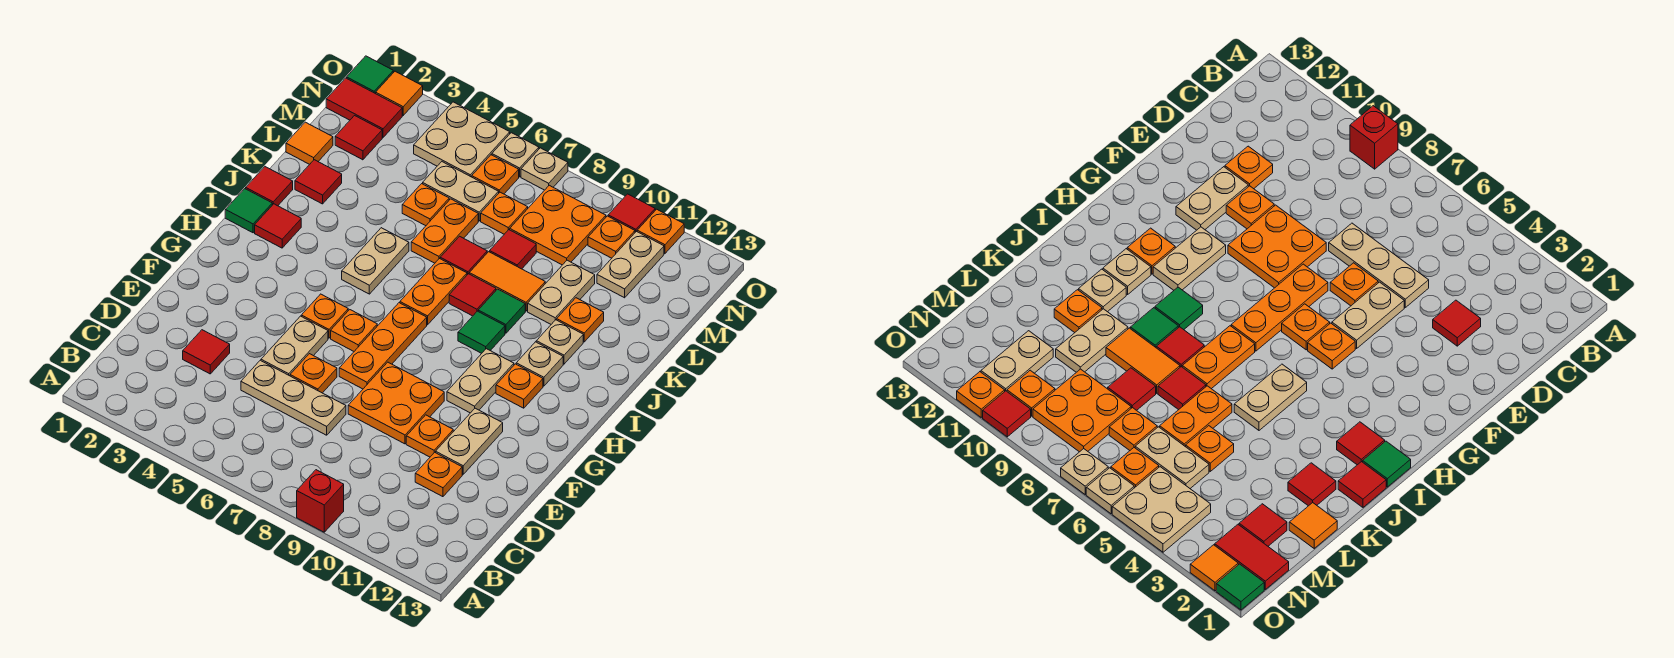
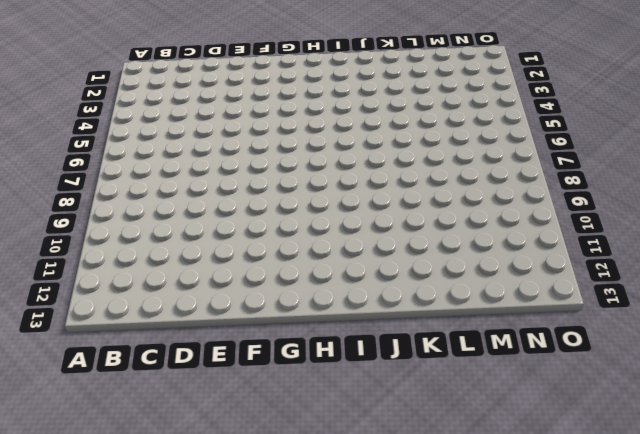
none -> red brick A9 level 1
none -> red tile D3 level 1
none -> tan plate D5:D7 level 1
none -> orange plate D11 level 1

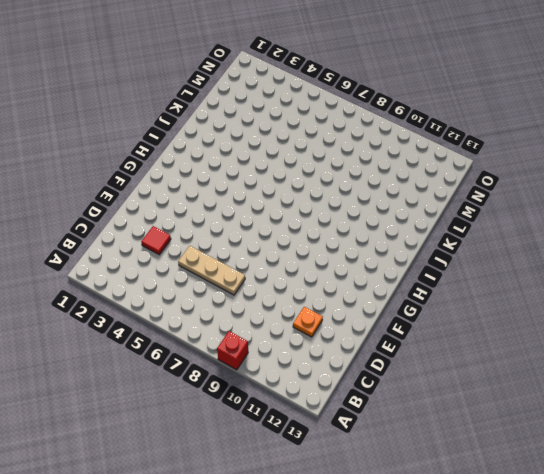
none -> tan plate E5:F5 level 1
none -> orange plate E6 level 1
none -> orange plate E8:F9 level 1
none -> orange plate E10 level 1

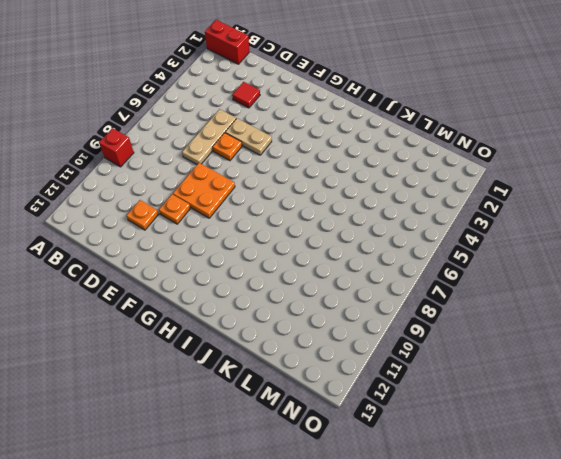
red brick A1:B1 level 1 -> none
none -> tan plate E11:F11 level 1
none -> orange plate F7:H7 level 1
none -> orange plate G5 level 1
none -> orange plate G6 level 1

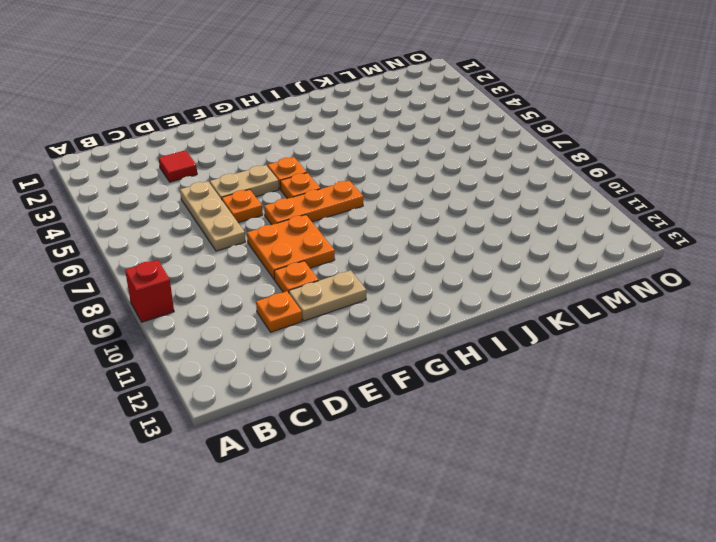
none -> tan plate G10:H10 level 1
none -> orange plate H11 level 1
none -> green tile I1 level 1
none -> red tile I2 level 1

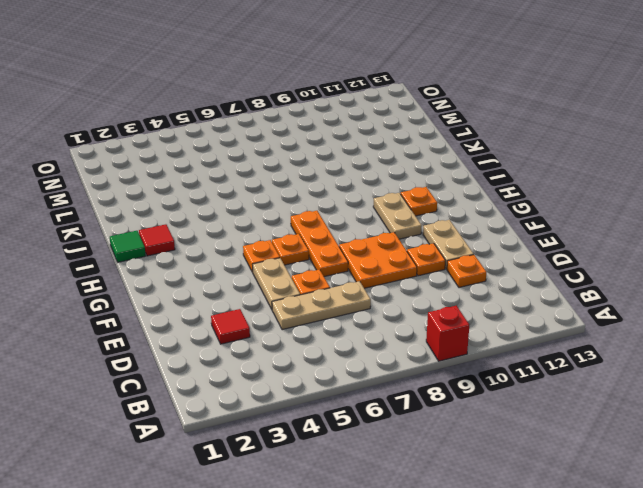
none -> tan plate I5:J5 level 1
none -> orange plate I7:J7 level 1
none -> green tile I9 level 1
none -> tan plate I11 level 1

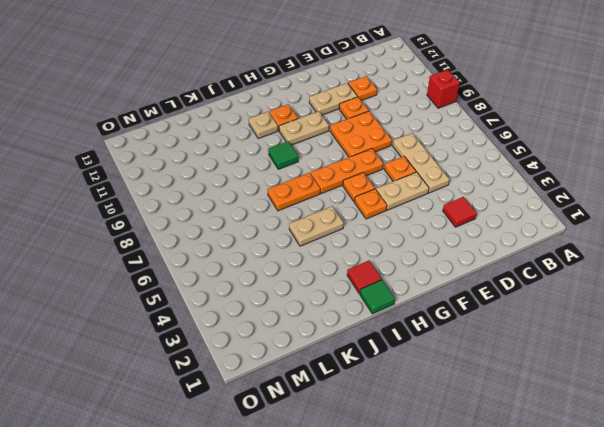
none -> red tile J1 level 1
none -> red tile J8 level 1
none -> green tile J9 level 1
none -> tan plate J11 level 1

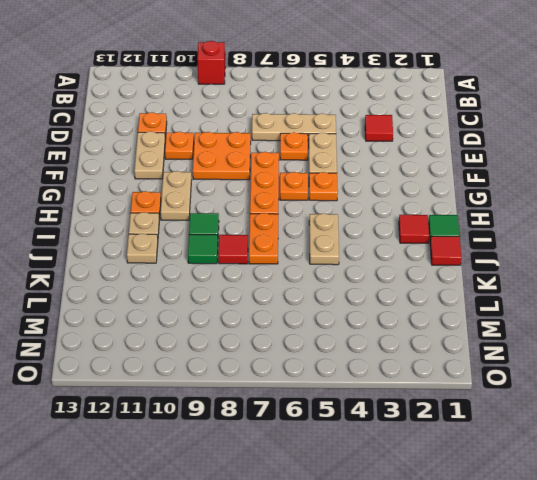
none -> red tile K2 level 1
none -> orange plate K6:L6 level 1
none -> red tile K7 level 1
none -> orange tile K8:K9 level 1

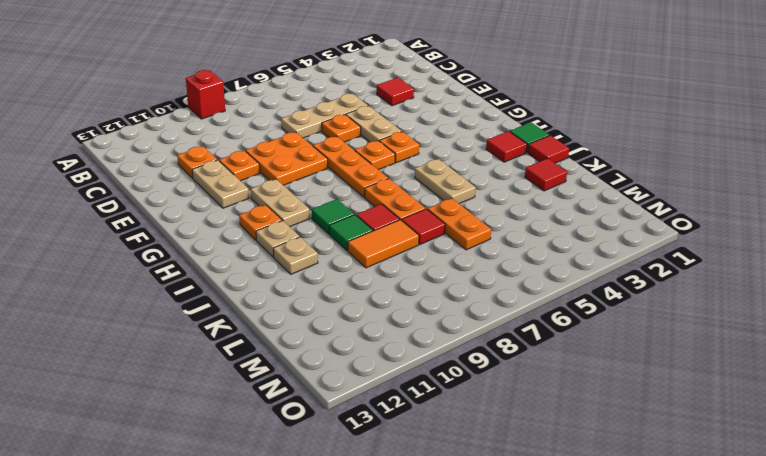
none -> tan plate K10:L10 level 1
none -> orange plate K11 level 1
none -> orange tile L1 level 1
none -> orange plate L5 level 1

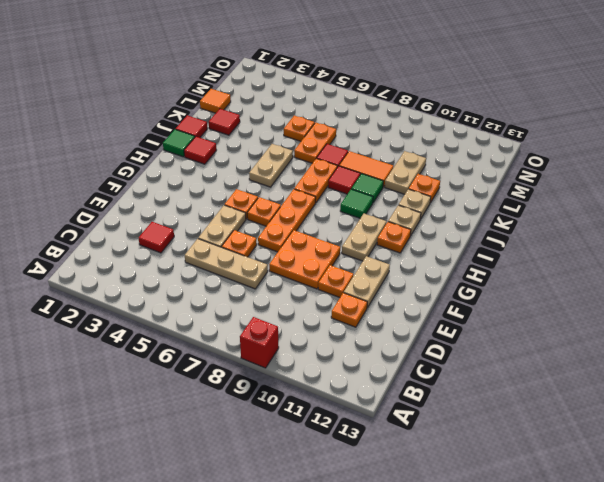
none -> red tile L8 level 1
none -> red tile M2 level 1
none -> tan plate M5:M6 level 1
none -> orange plate M7 level 1

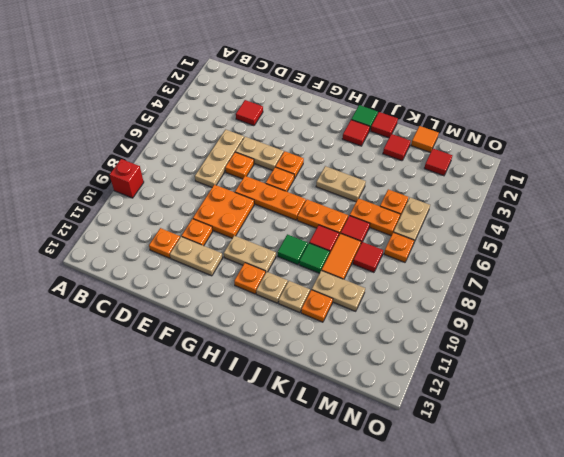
none -> orange plate M8:N9 level 1
none -> tan plate M11:N11 level 1
none -> red tile N1:N2 level 1
none -> tan plate N4:O5 level 1

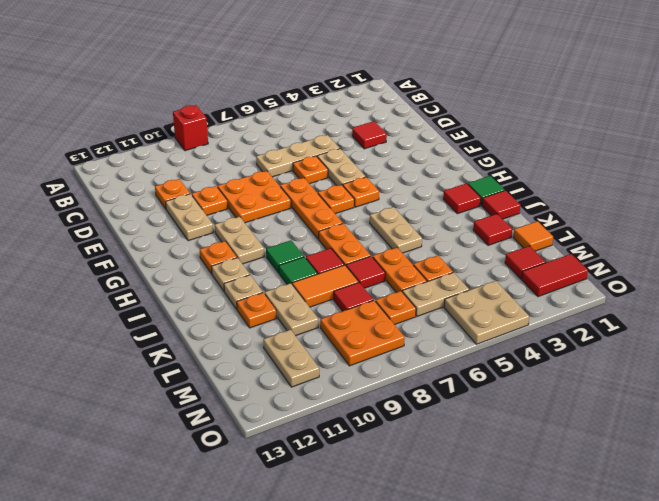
none -> orange plate N6 level 1
none -> orange plate N10 level 1
none -> green tile O1 level 1
none -> orange tile O2 level 1

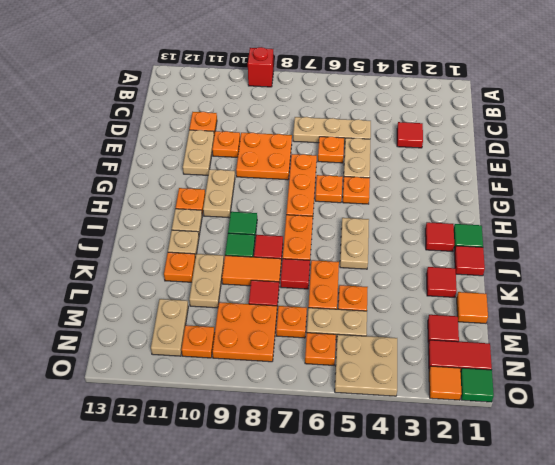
none -> tan plate O6 level 1
none -> tan plate O7 level 1
none -> red tile O10 level 1
none -> orange plate O11 level 1

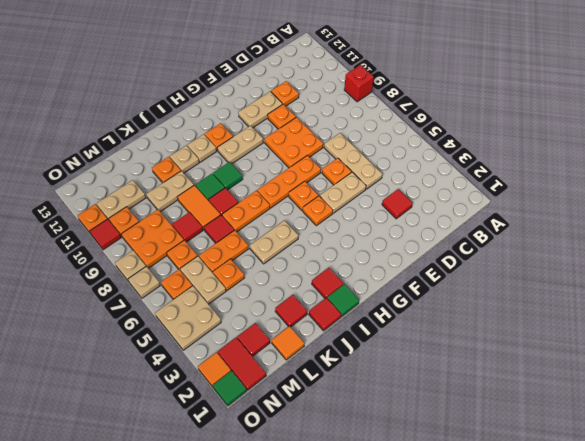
tan plate O8 level 1 -> tan plate O6 level 1

